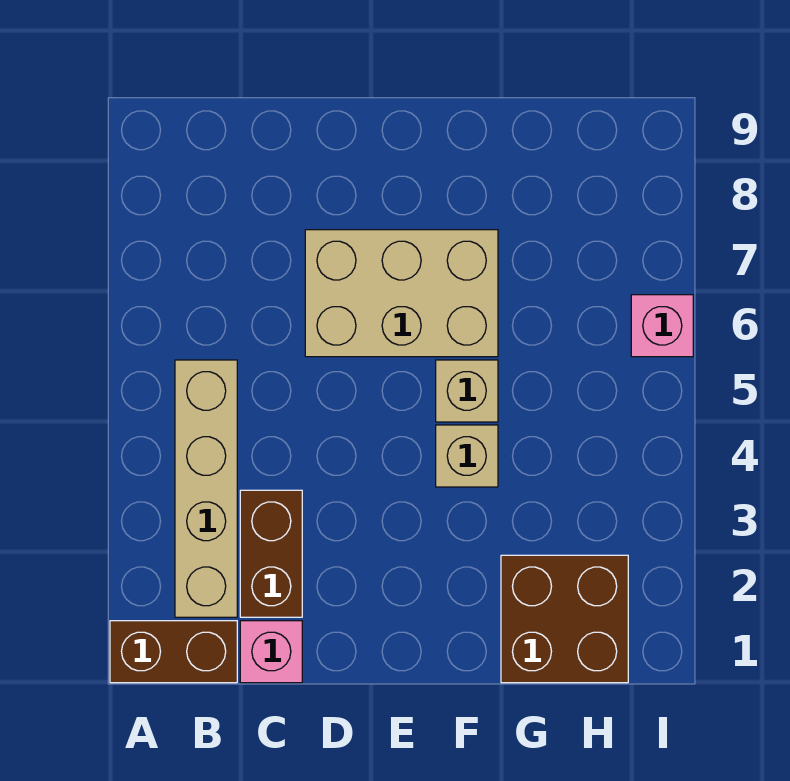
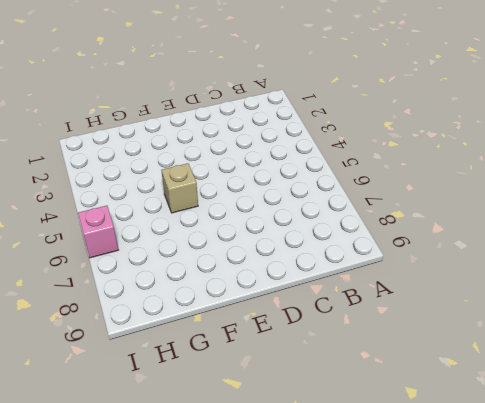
none -> brown brick A1:B1 level 1
none -> tan brick B2:B5 level 1

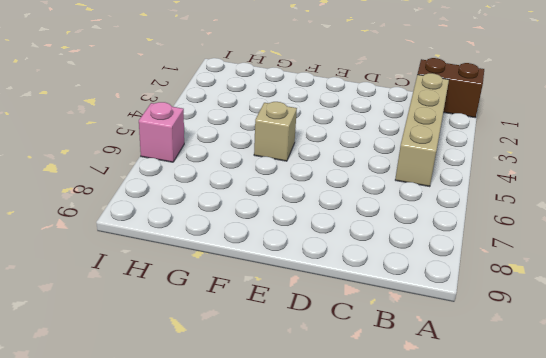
none -> pink brick C1 level 1
none -> brown brick C2:C3 level 1

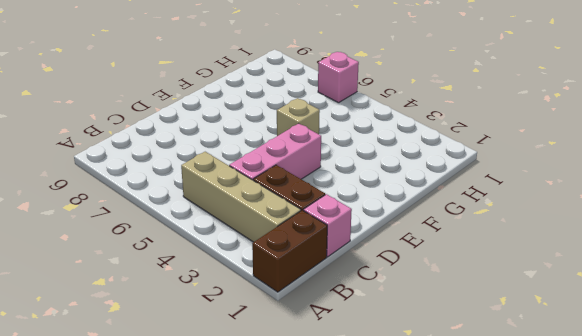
pink brick C4:E4 level 1 -> none
none -> tan brick D6:F7 level 1
none -> tan brick F4 level 1

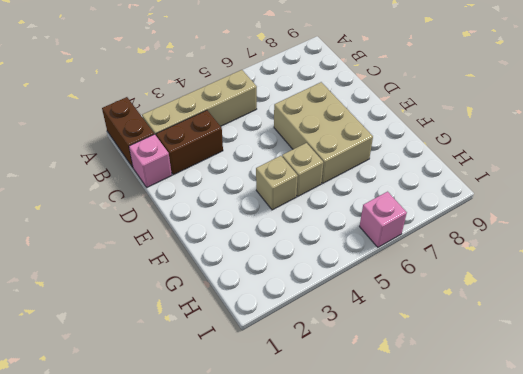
none -> brown brick G1:H2 level 1

